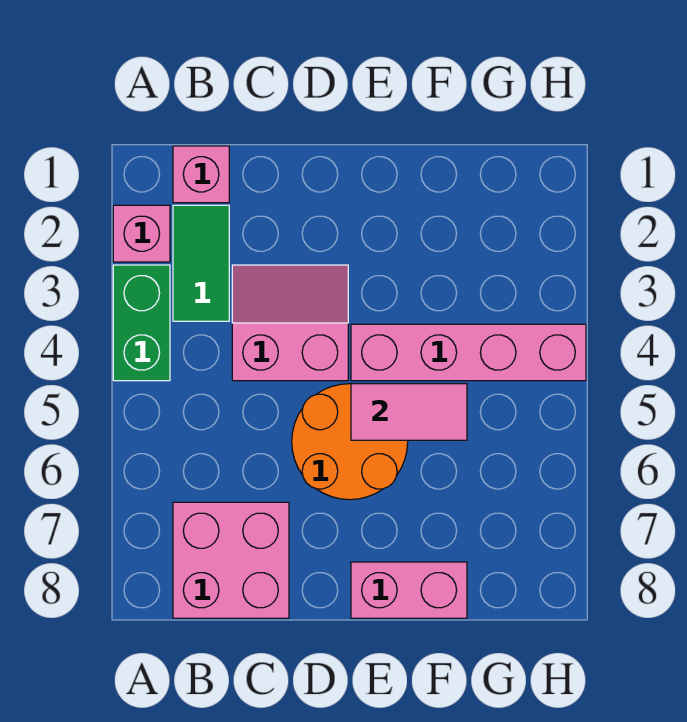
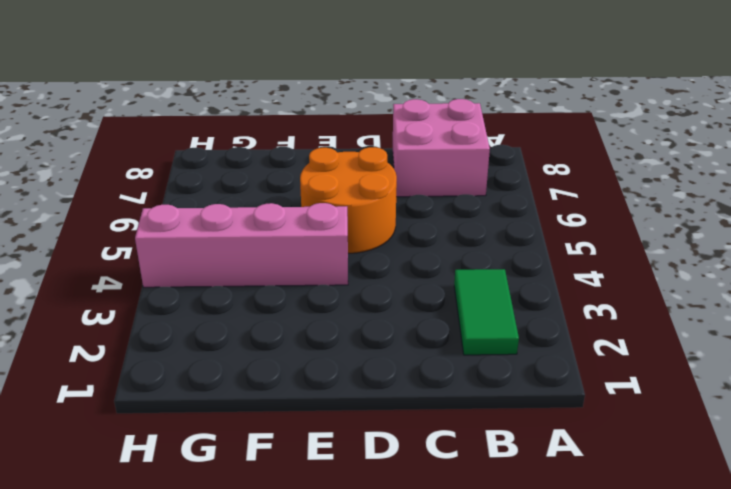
none -> pink brick A2 level 1
none -> green brick A3:A4 level 1

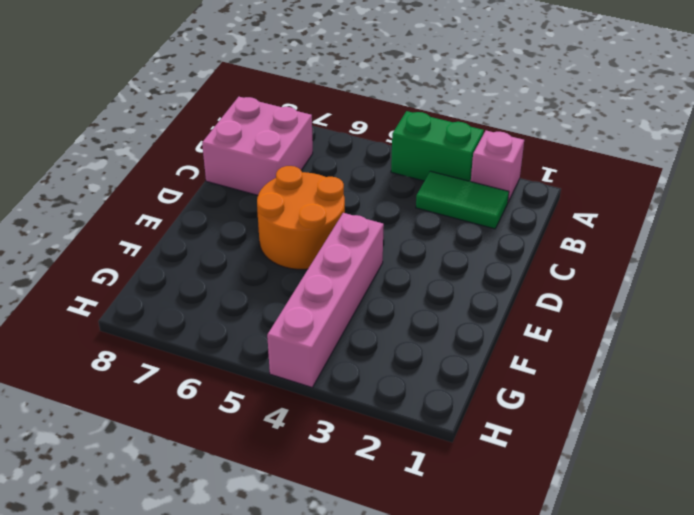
none -> pink brick B1 level 1
none -> pink slope C3:D4 level 1 top 4

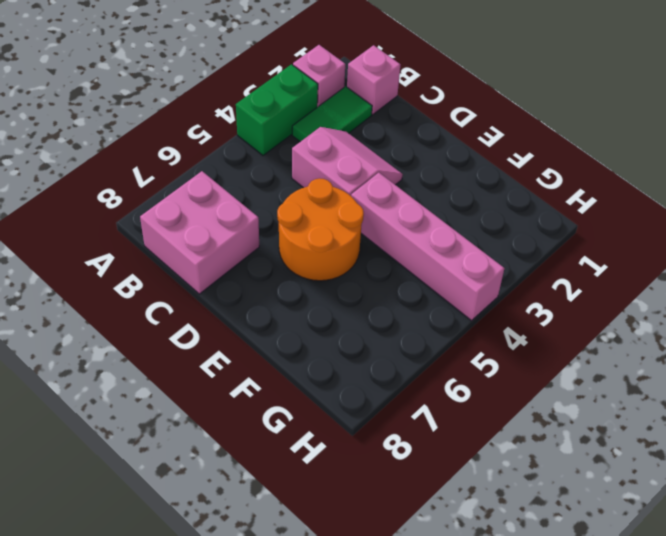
none -> pink brick E8:F8 level 1
none -> pink tile E5:F5 level 2

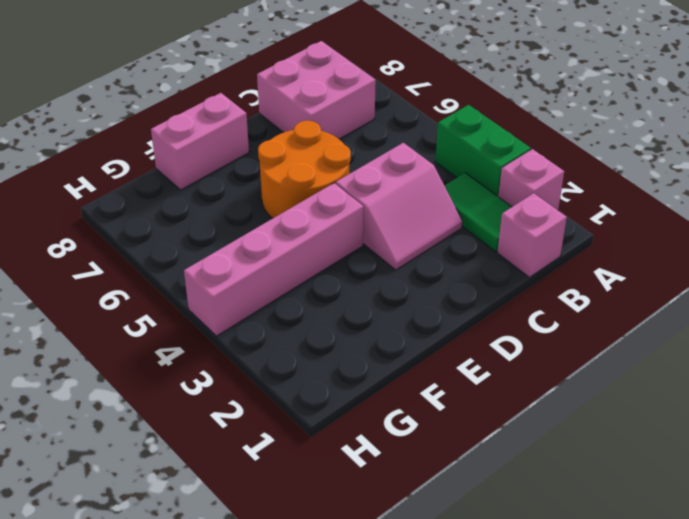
none -> pink tile E5:F5 level 2

